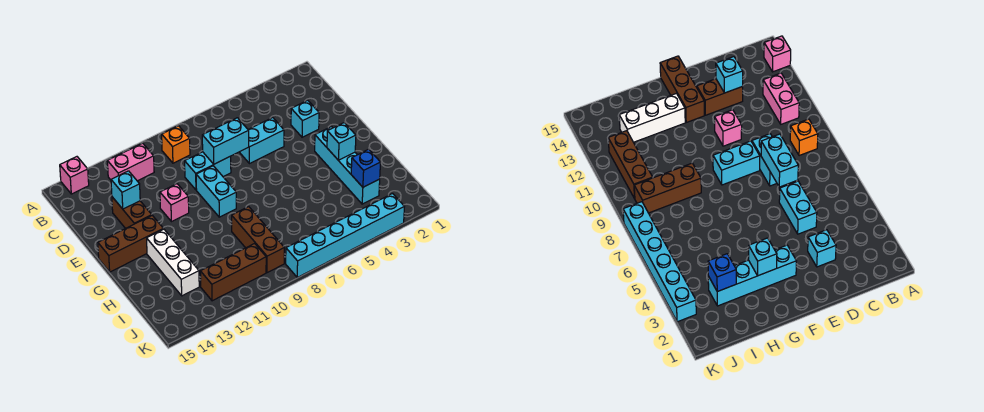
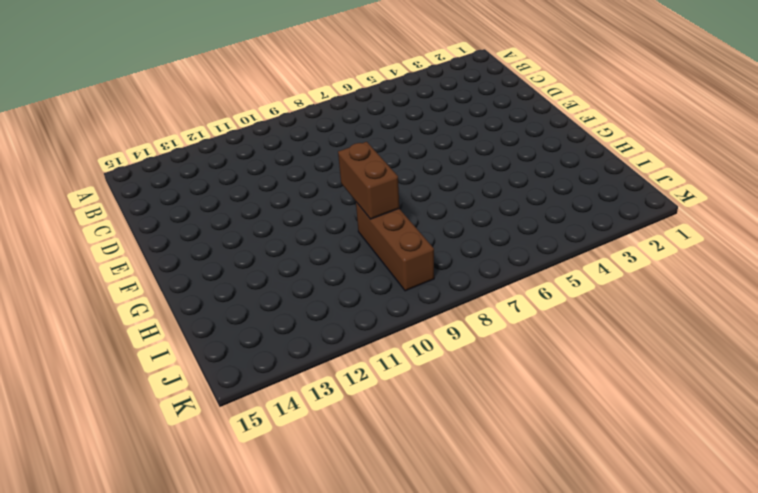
brown brick G9:H9 level 2 -> brown brick D13:E13 level 1
none -> pink brick A14 level 1
none -> orange brick B9 level 1
none -> pink brick B11:B12 level 1

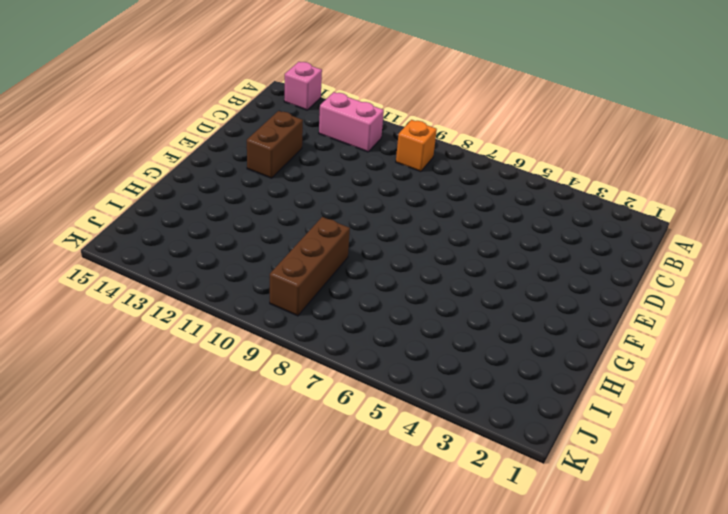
none -> cyan brick D3 level 1
none -> cyan brick D5:D6 level 1
none -> cyan brick D8:D9 level 1

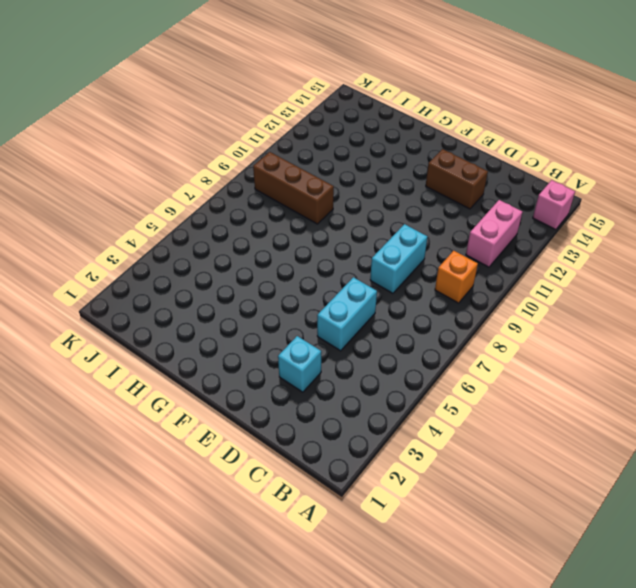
none -> cyan brick E9:F9 level 1
none -> pink brick E11 level 1
none -> cyan brick F3:I3 level 1

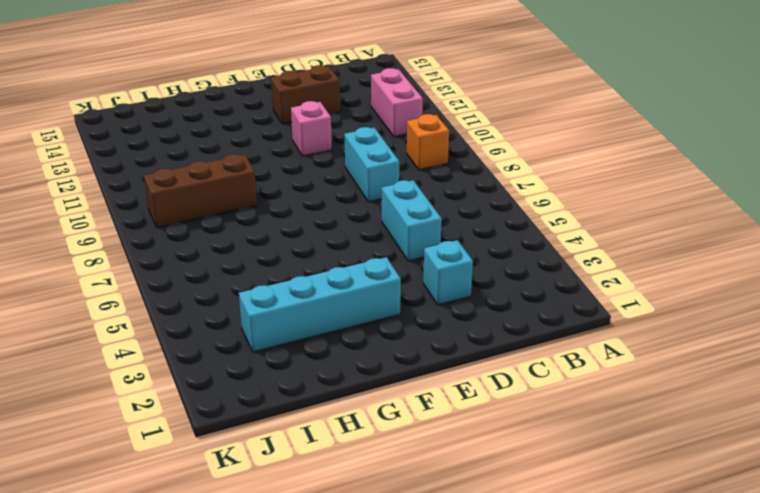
none -> pink brick A14 level 1
none -> cyan brick E9:F9 level 1
none -> brown brick F13:F15 level 1

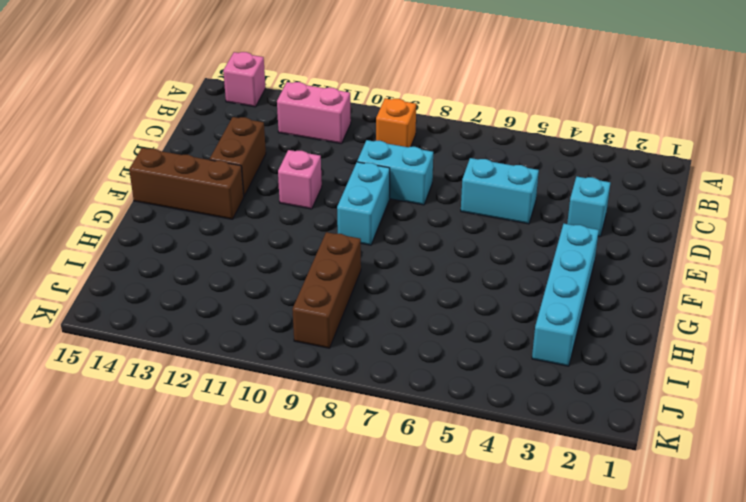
none -> white brick G13:I13 level 1
none -> brown brick J10:J12 level 1
none -> cyan brick K3:K8 level 1

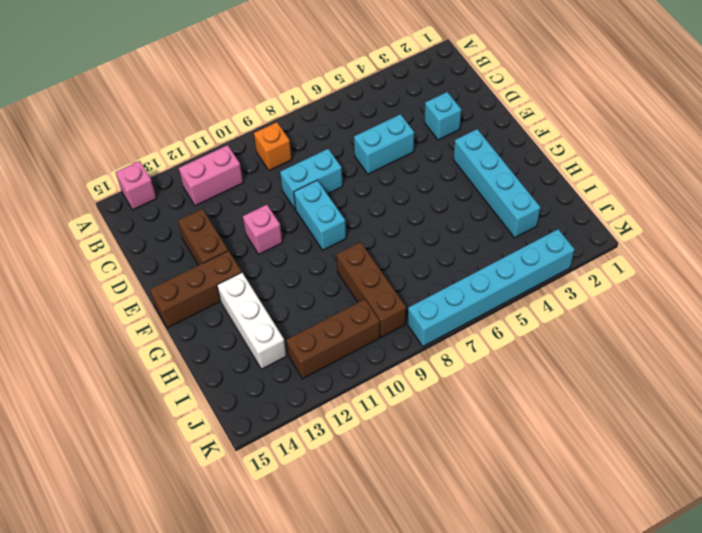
none -> cyan brick D7:D8 level 2
none -> cyan brick D13 level 2
none -> cyan brick G3 level 2

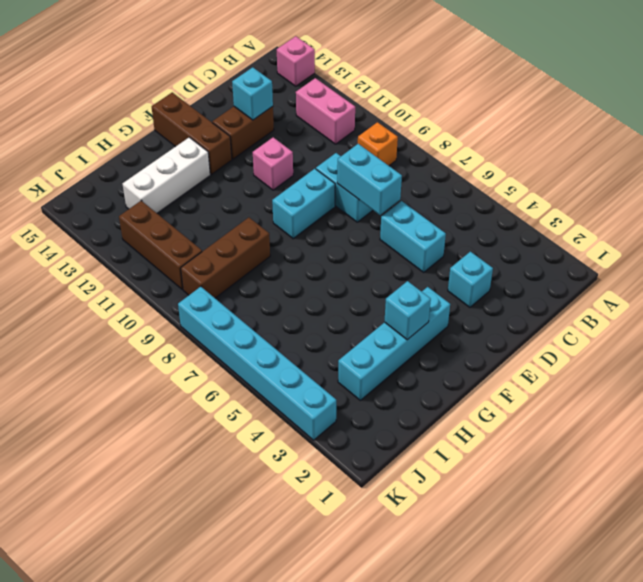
none -> blue brick I3 level 2

